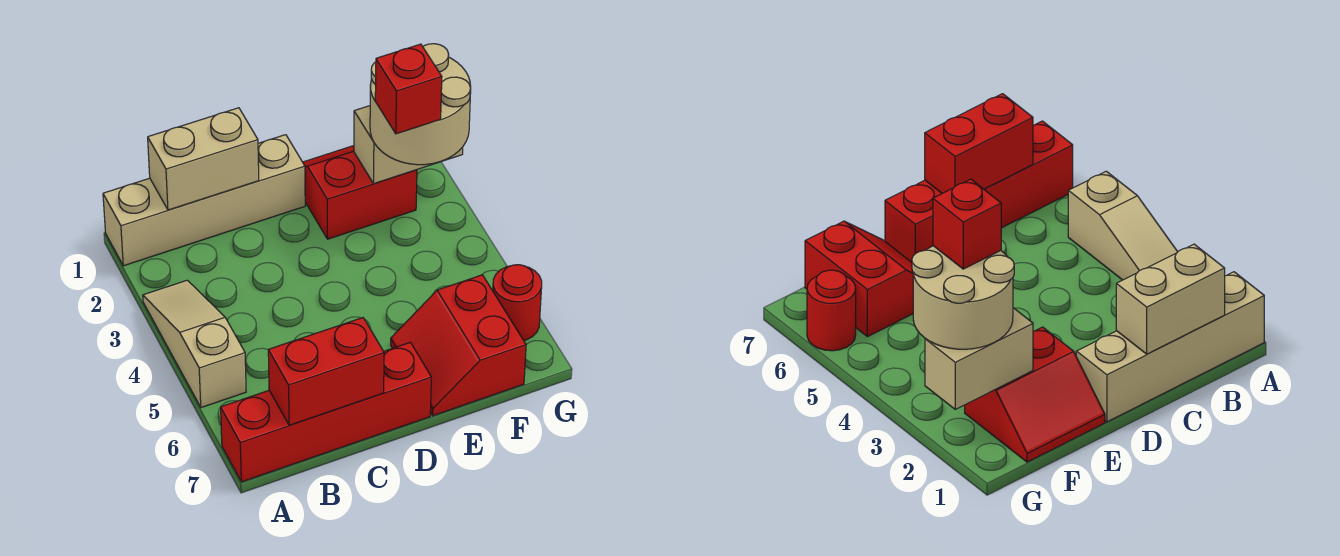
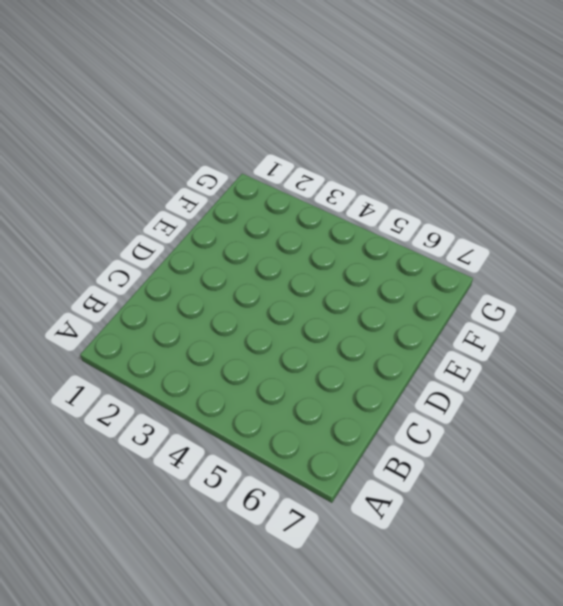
none -> tan brick A1:D1 level 1
none -> tan slope A3:A5 level 1 top 5

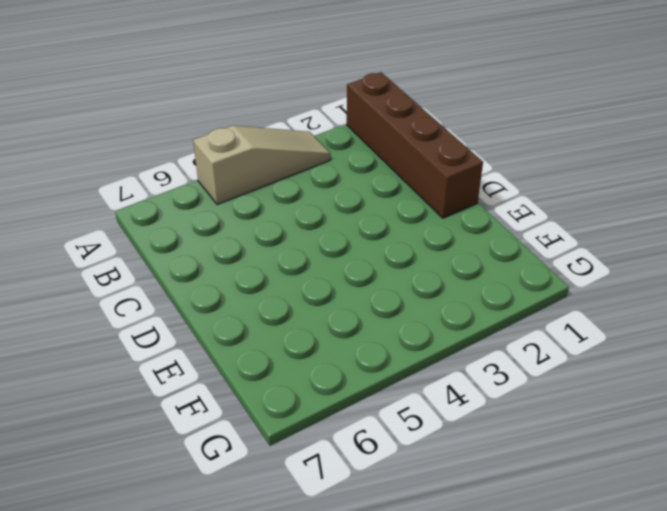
brown brick A1:D1 level 1 -> tan brick A1:D1 level 1
none -> red brick A7:D7 level 1
none -> red slope E1:F2 level 1 top 2

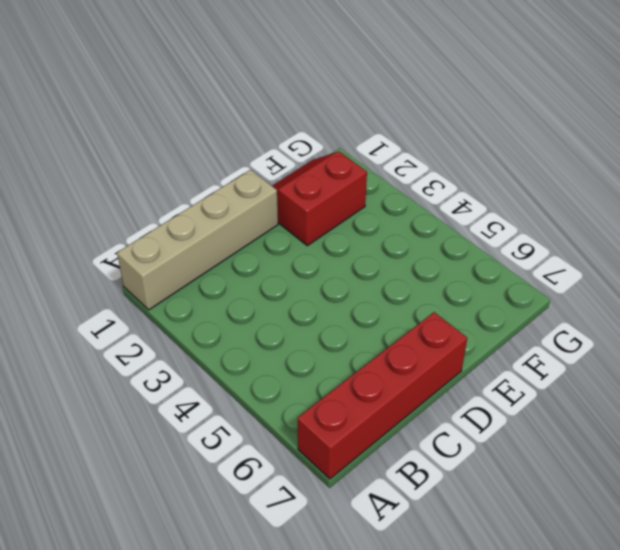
none -> tan slope A3:A5 level 1 top 5
none -> red slope E6:F7 level 1 top F

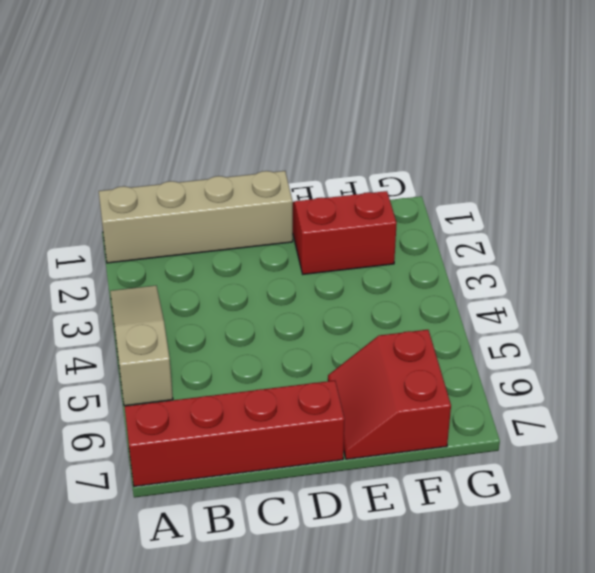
none -> red round brick G6 level 1
none -> tan brick B1:C1 level 2

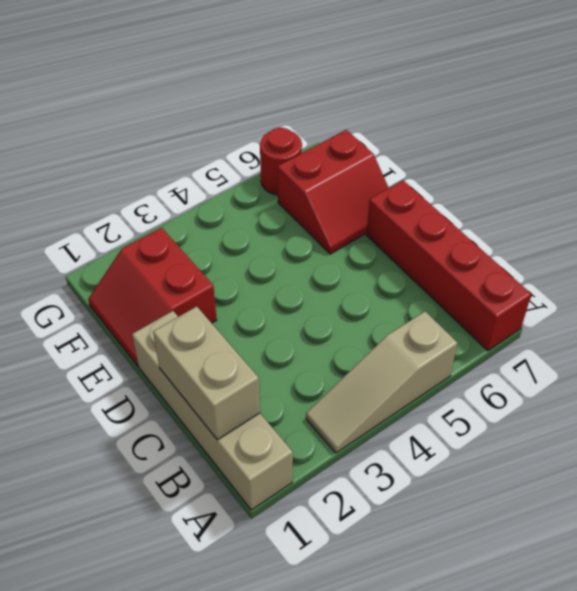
none -> red brick B7:C7 level 2
none -> tan brick F2:G2 level 2

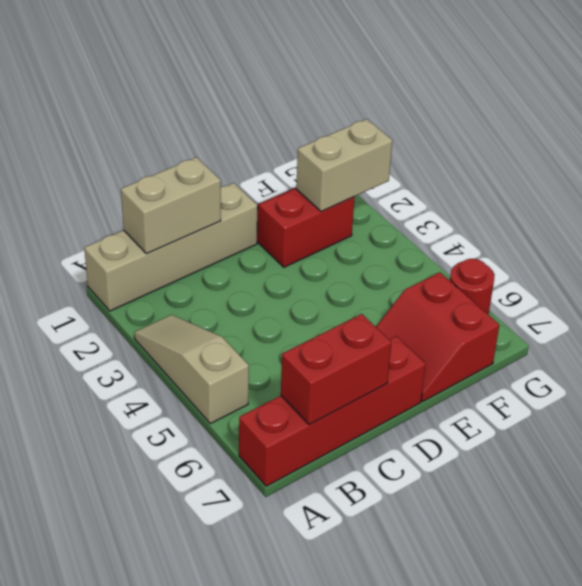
none -> tan round brick F2:G3 level 3
none -> red brick F3 level 4

